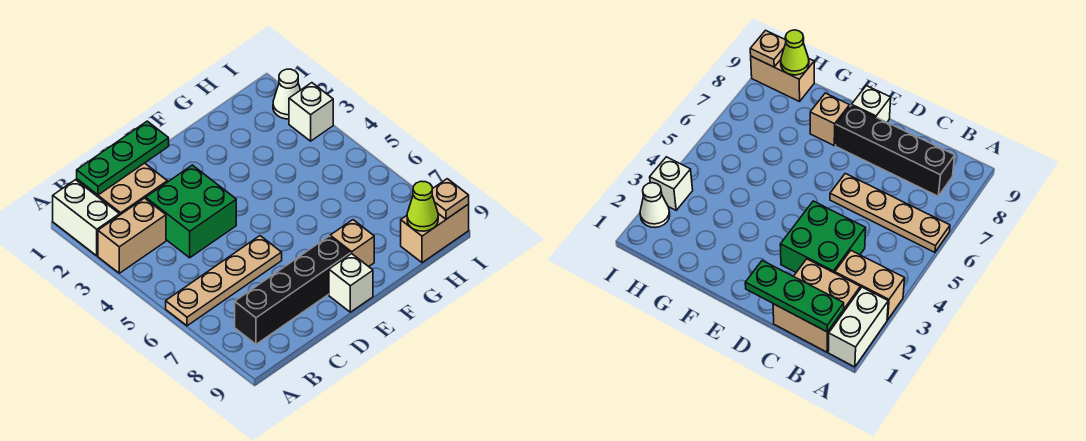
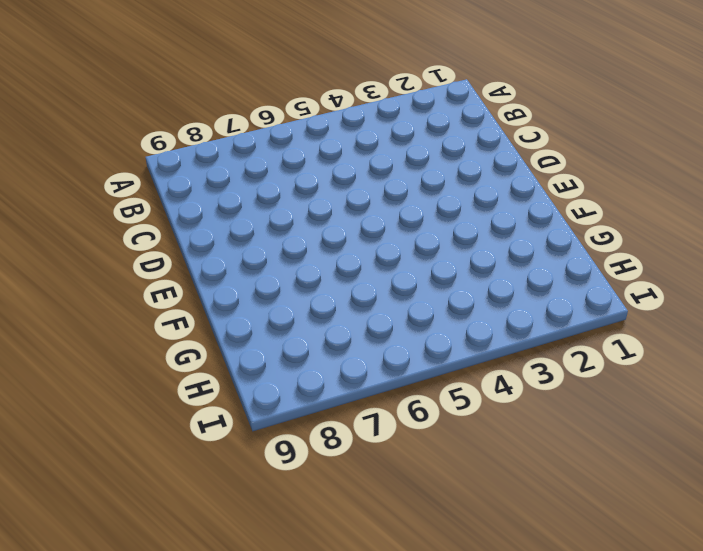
none -> white brick A1:A2 level 1
none -> tan brick A3:B3 level 1
none -> tan plate A6:D6 level 1

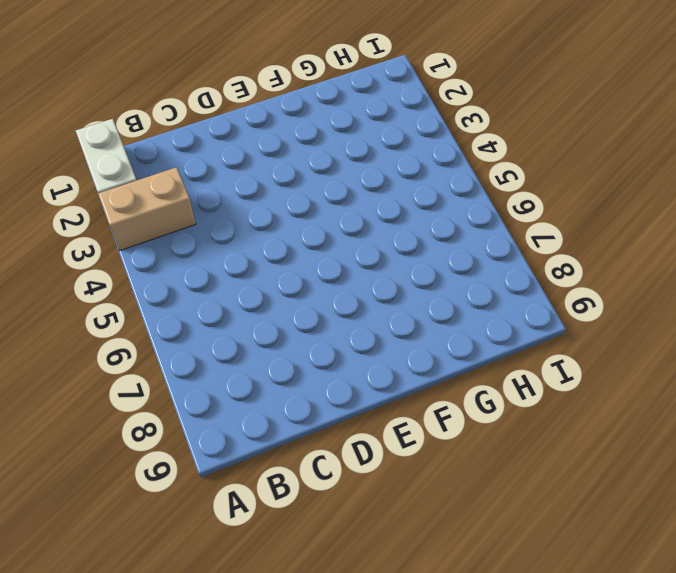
none -> tan plate A6:D6 level 1
none -> tan brick B1:C2 level 1
none -> black brick B8:E8 level 1

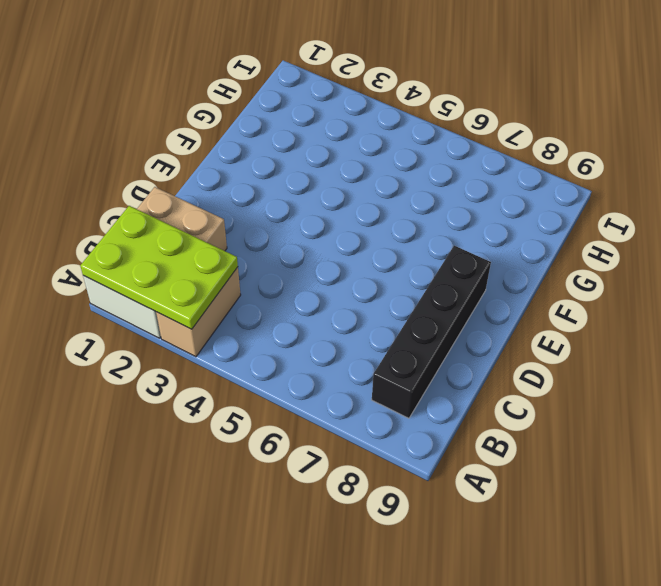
lime plate A1:B3 level 2 -> green plate B1:D1 level 2
none -> tan plate A6:D6 level 1
none -> green brick C3:D4 level 1
none -> white brick E9 level 1

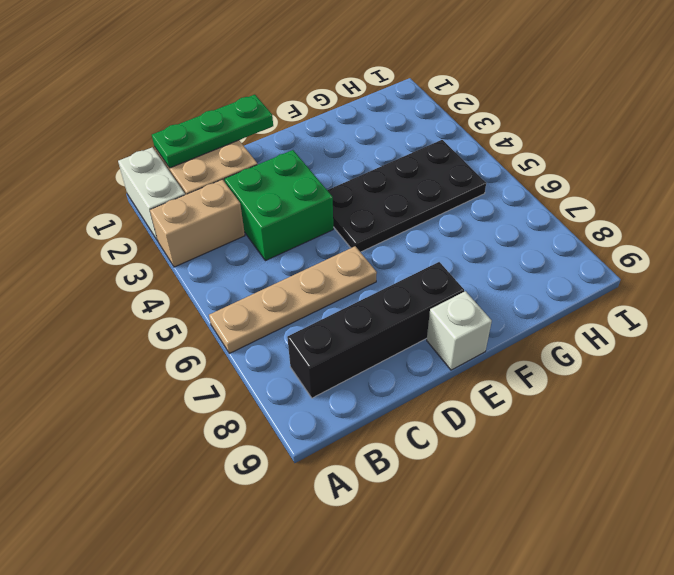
black plate E4:H5 level 1 -> none
none -> tan brick F8 level 1
none -> tan brick H9:I9 level 1
none -> white cone I2 level 1

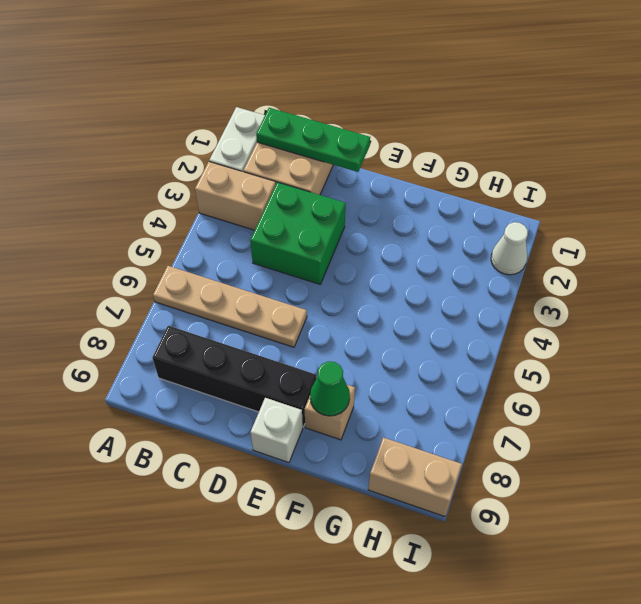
green cone F8 level 2 -> none
none -> white brick I3 level 1
none -> lime cone H9 level 2
none -> tan plate I9 level 2

